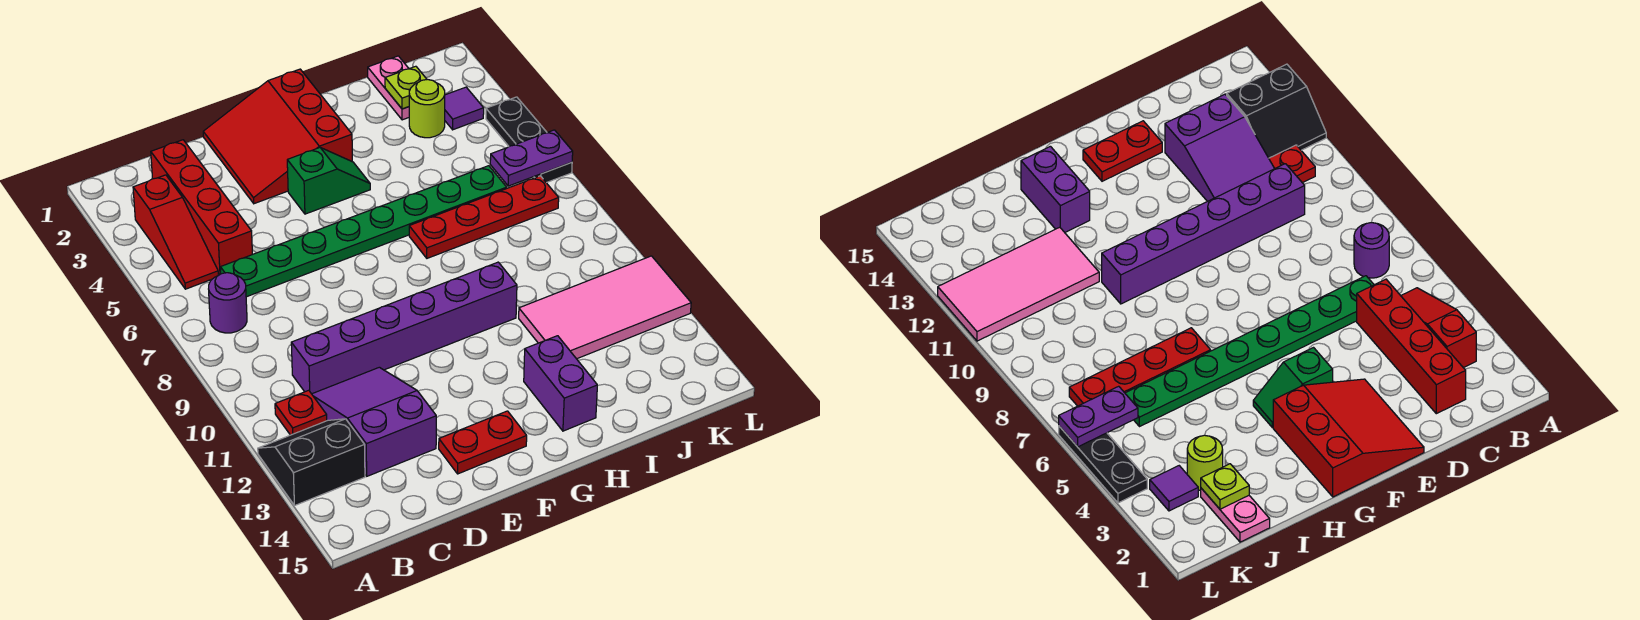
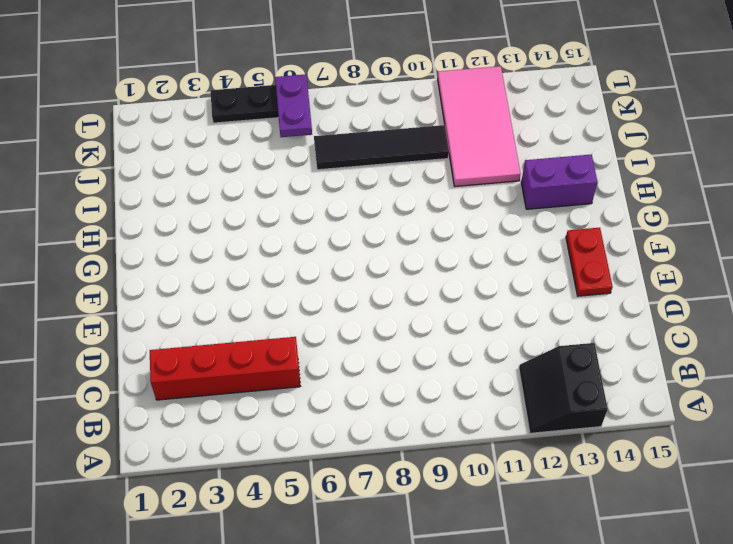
black tile J7:J10 level 1 -> red plate H7:K7 level 1
none -> red slope B3:B5 level 1 top 3
none -> purple round brick B7 level 1
none -> red plate B11 level 1

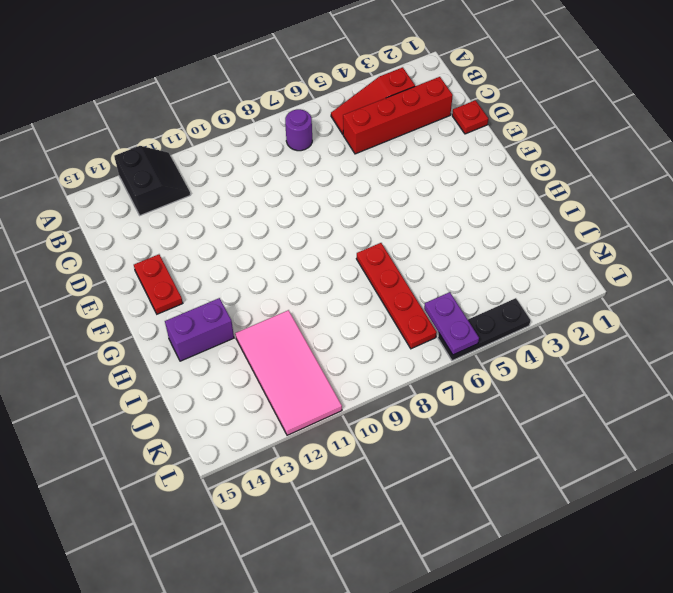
red plate D1 level 1 -> red plate B11 level 1
none -> green plate C6:J6 level 1
none -> purple brick C10:H10 level 1
none -> purple slope C11:D13 level 1 top 13

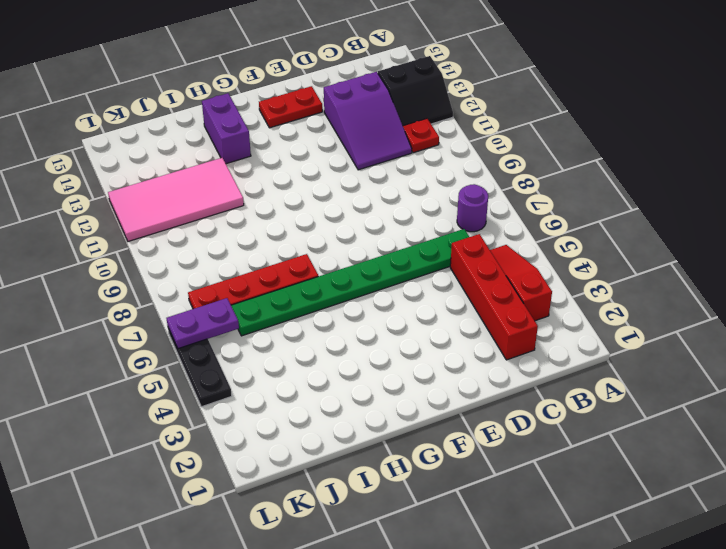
none -> purple brick C10:H10 level 1
none -> red slope E1:G3 level 1 top G
none -> green slope F4:G4 level 1 top F

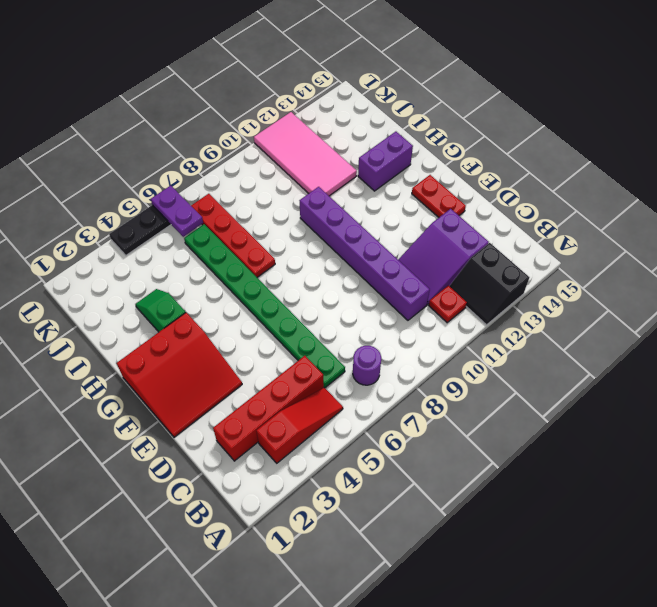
green slope H3:I3 level 1 top H -> green slope F4:G4 level 1 top F
none -> pink plate J1:J2 level 1
none -> lime round brick J3 level 1
none -> purple tile K3 level 1

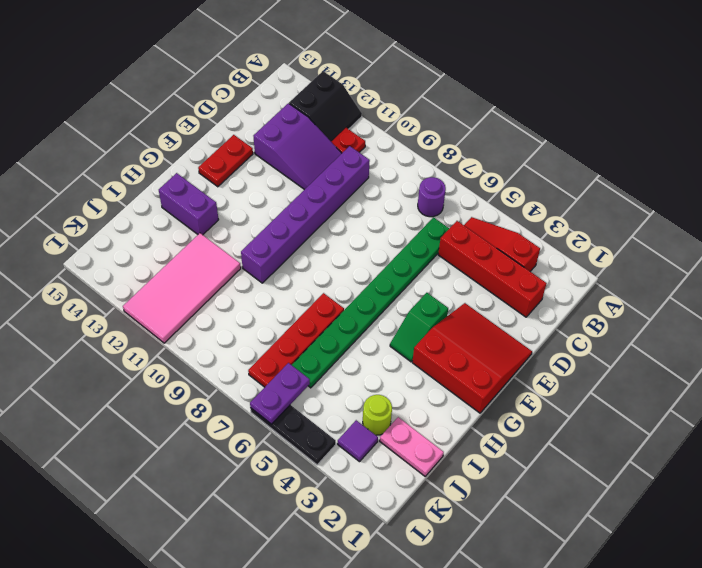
none -> lime plate J2 level 2

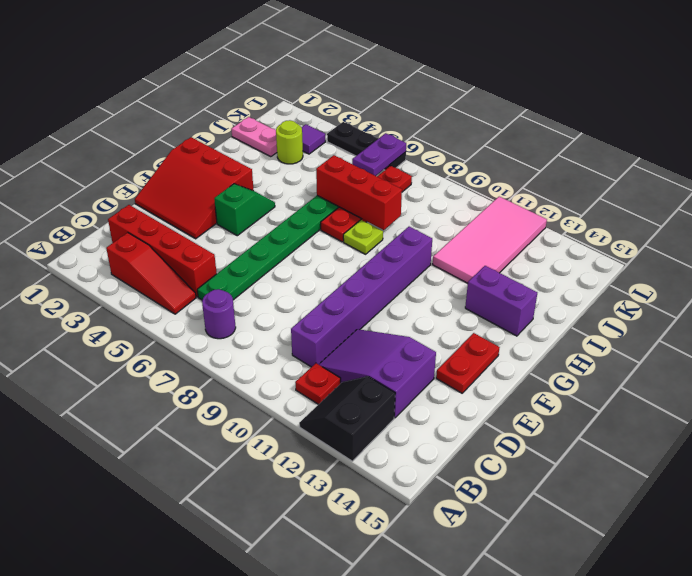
lime plate H8 level 1 -> lime plate J2 level 2
red brick I6:I8 level 2 -> none

